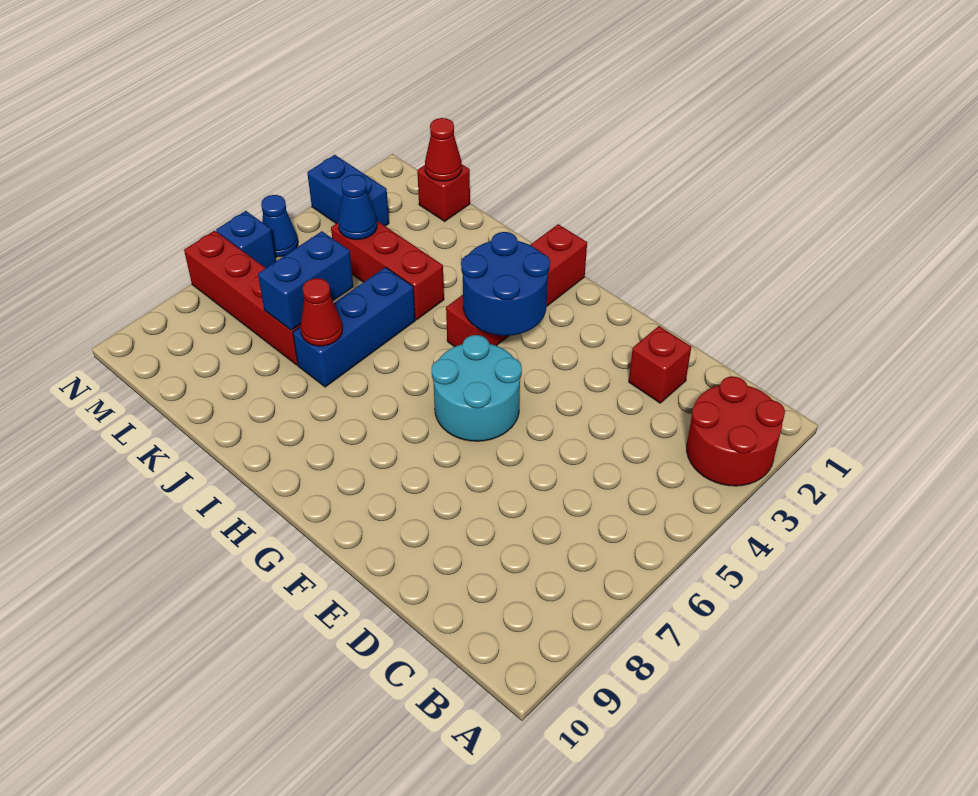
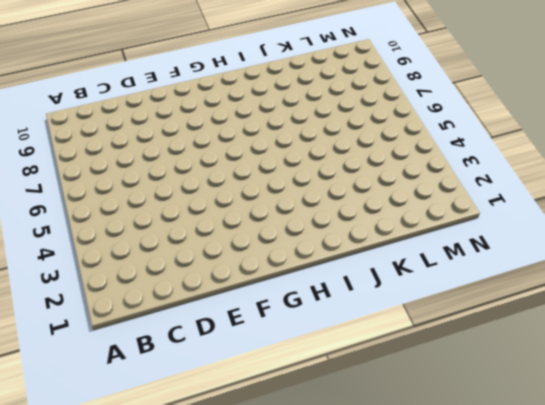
none -> red round brick A2:B3 level 1
none -> red brick D2 level 1
none -> cyan round brick F5:G6 level 1

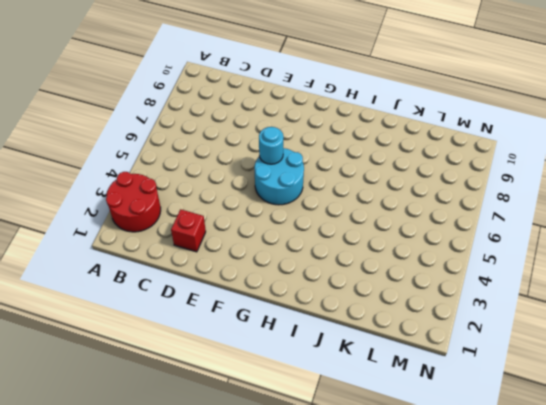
cyan round brick F6 level 2 -> none
none -> red brick H1:H4 level 1
none -> red brick J4:L4 level 1
none -> blue brick J5:J7 level 1

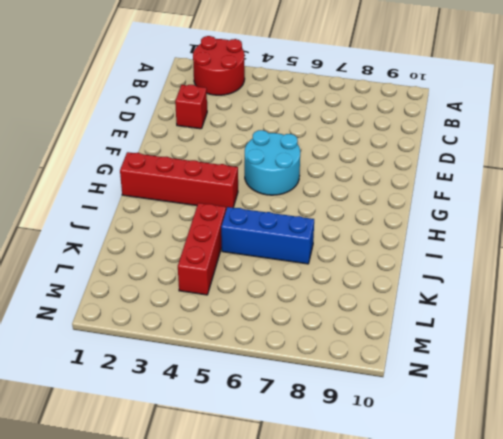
none -> red brick K7:N7 level 1
none -> red brick L1 level 1
none -> blue brick M3:N3 level 1

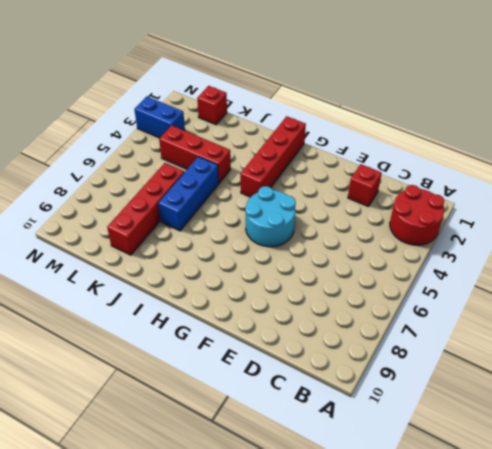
red brick K6:K9 level 1 -> red brick K7:N7 level 1
none -> blue cone N5 level 1
none -> blue brick N6 level 1
none -> blue round brick G3:H4 level 2

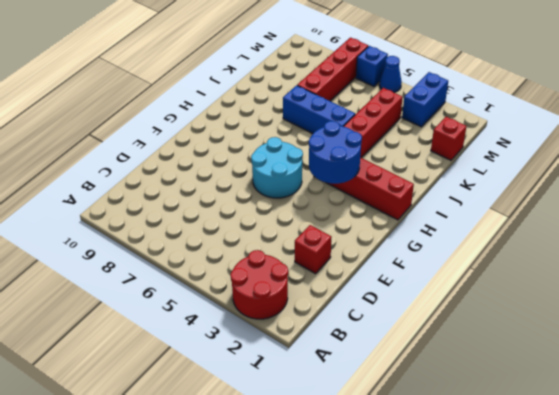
none -> red cone J7 level 2
none -> blue brick K6:K7 level 2
none -> red cone L1 level 2

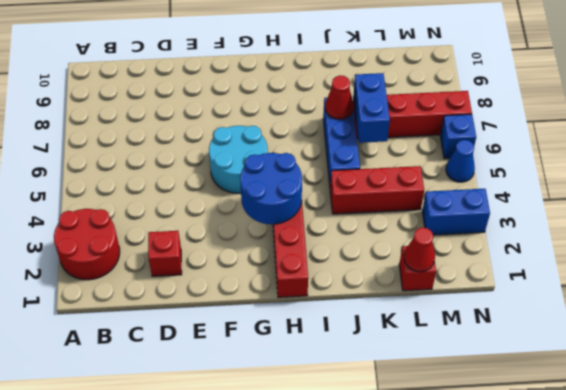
none -> blue cone L4 level 2

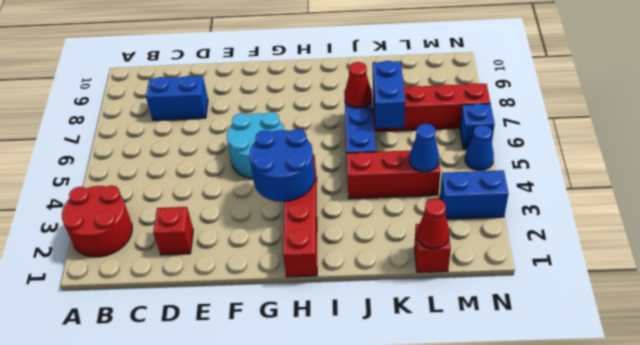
blue brick C8:D8 level 1 -> none

